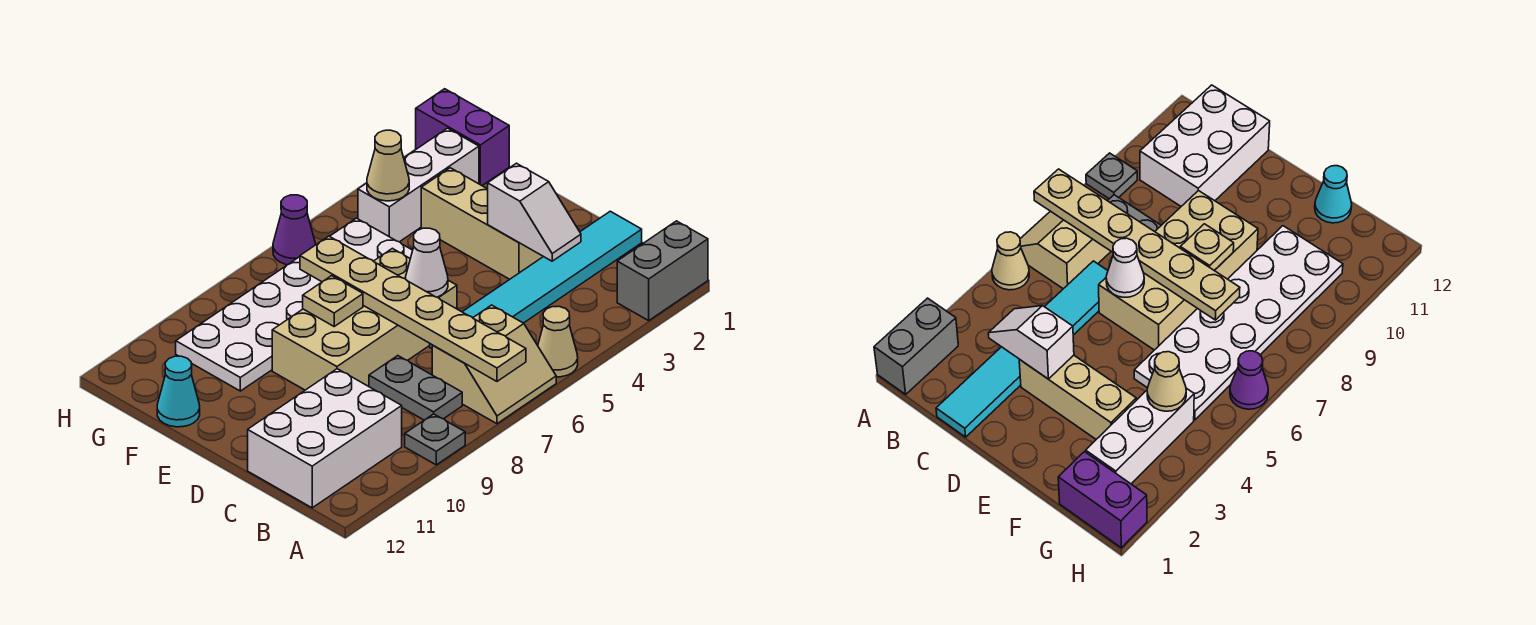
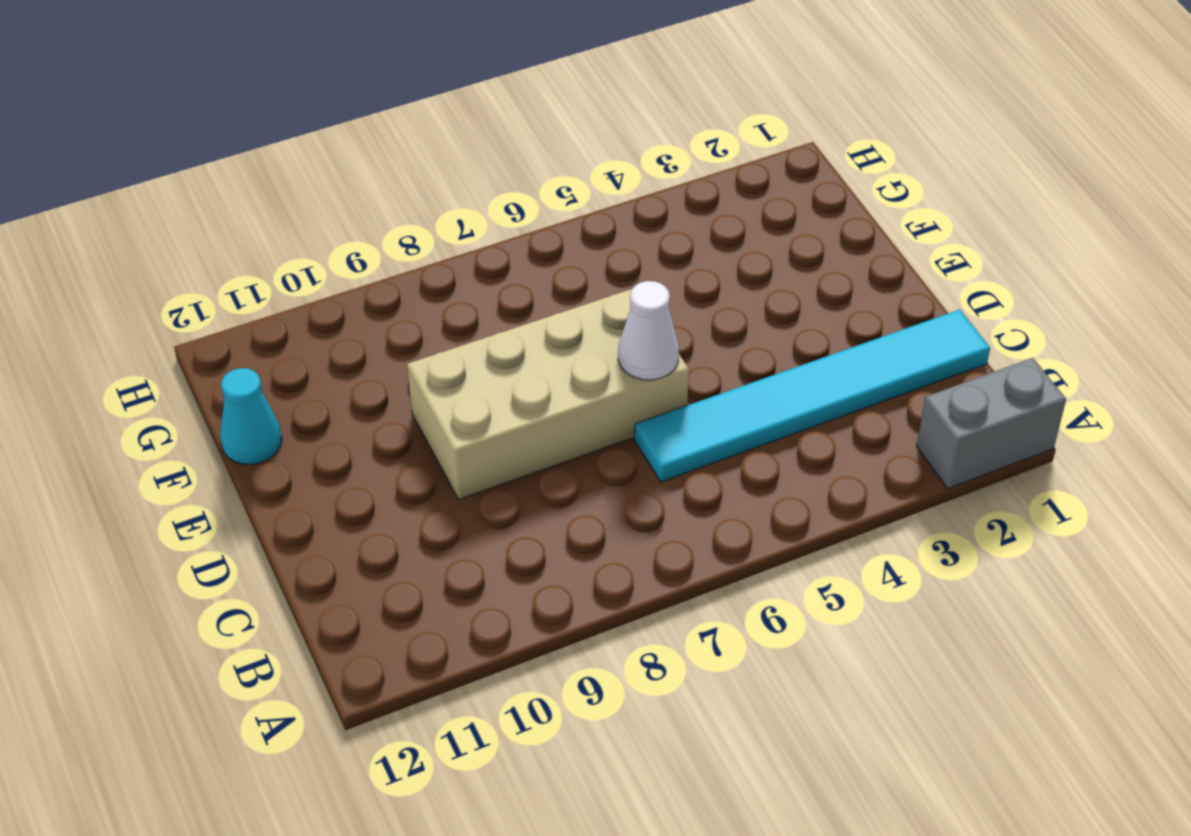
none -> tan cone A5 level 1
none -> tan slope A6:B7 level 1 top B
none -> grey plate A9 level 1

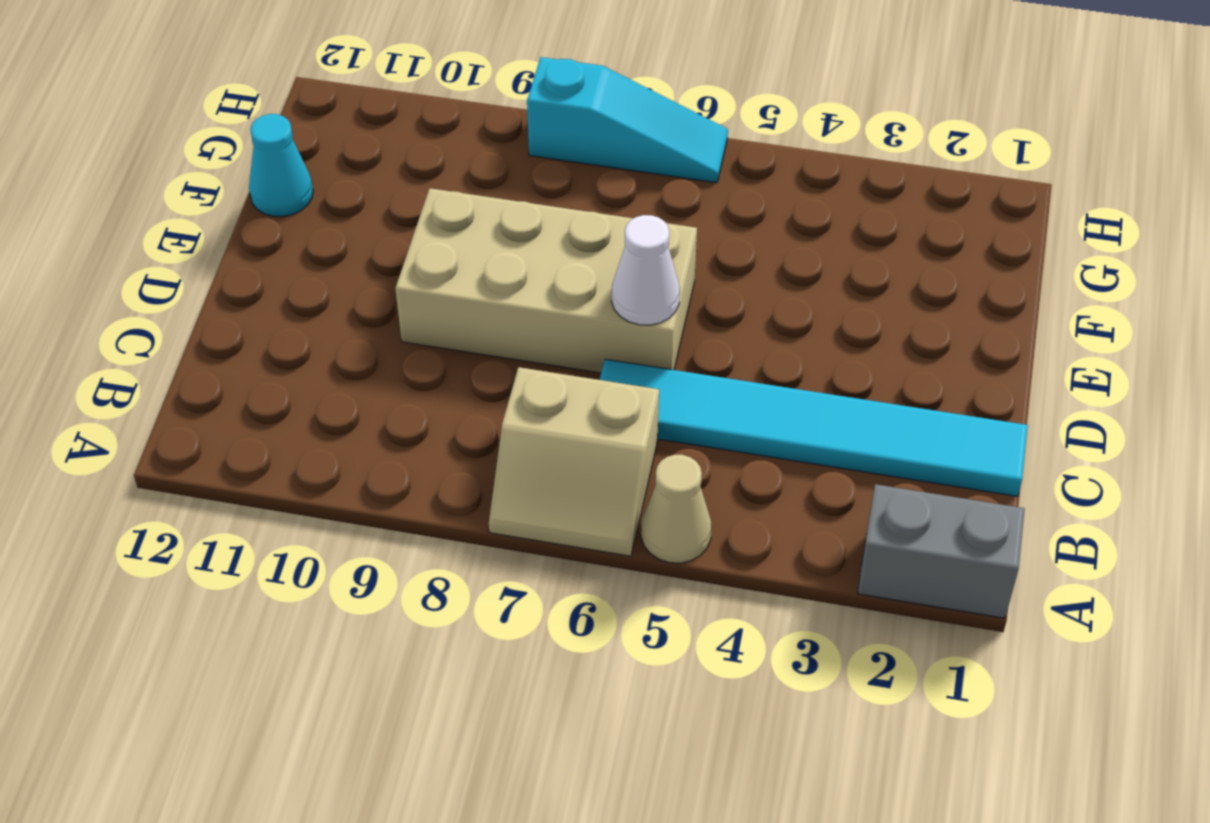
cyan slope H6:H8 level 1 top 8 -> purple cone H6 level 1
none -> grey plate A9 level 1
none -> grey plate B8:C8 level 1
none -> white brick B10:C12 level 1

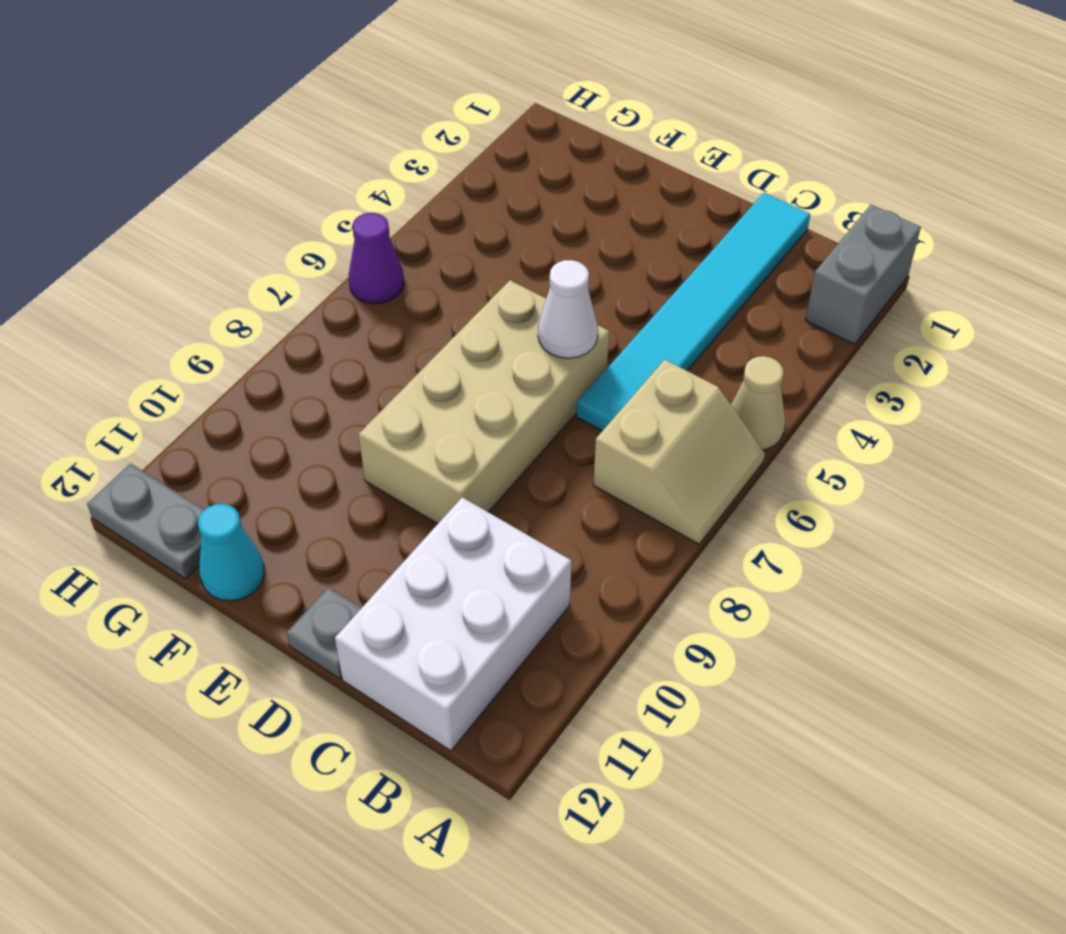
grey plate D12 level 1 -> grey plate A9 level 1
grey plate G12:H12 level 1 -> grey plate B8:C8 level 1
none -> tan brick D3:F3 level 1
none -> white plate F5:G10 level 1
none -> purple brick G1:H1 level 1

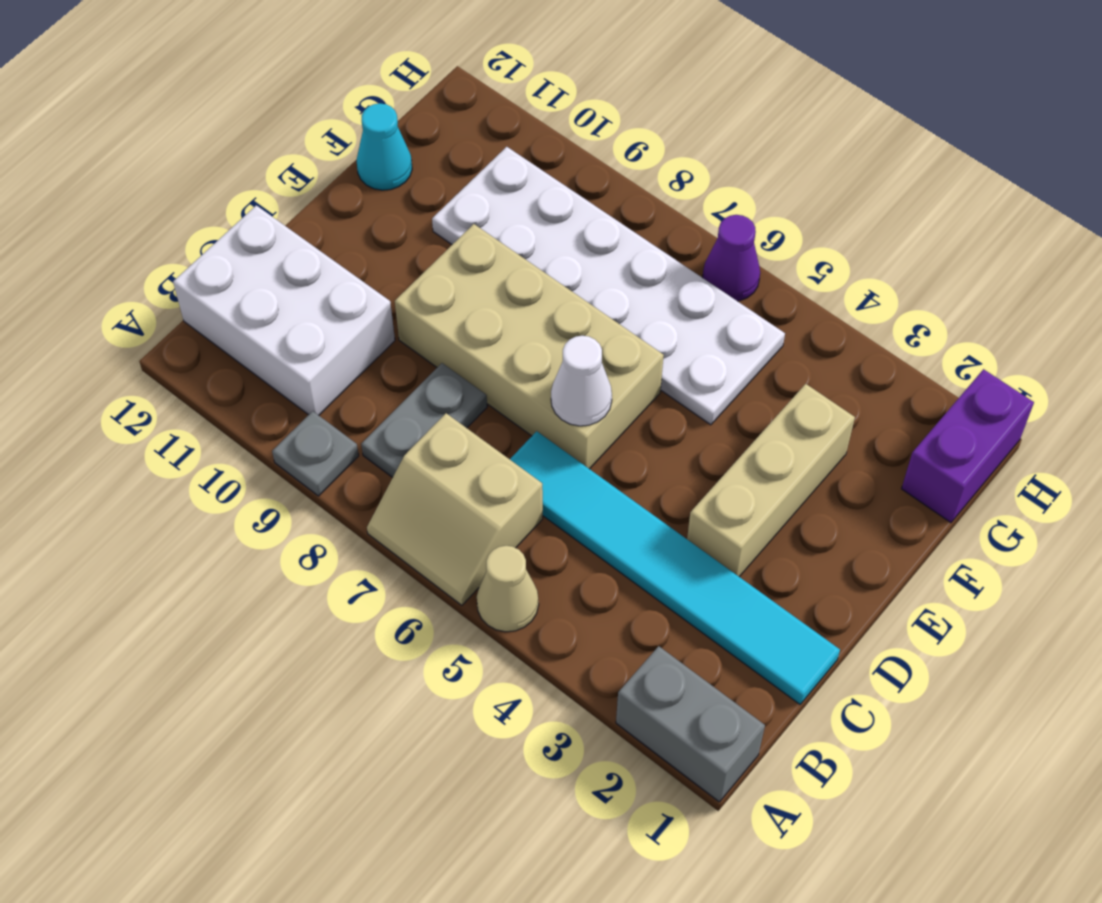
none -> white brick G2:G4 level 1
none -> tan plate A7:F7 level 2
none -> white slope C3:D3 level 2 top D

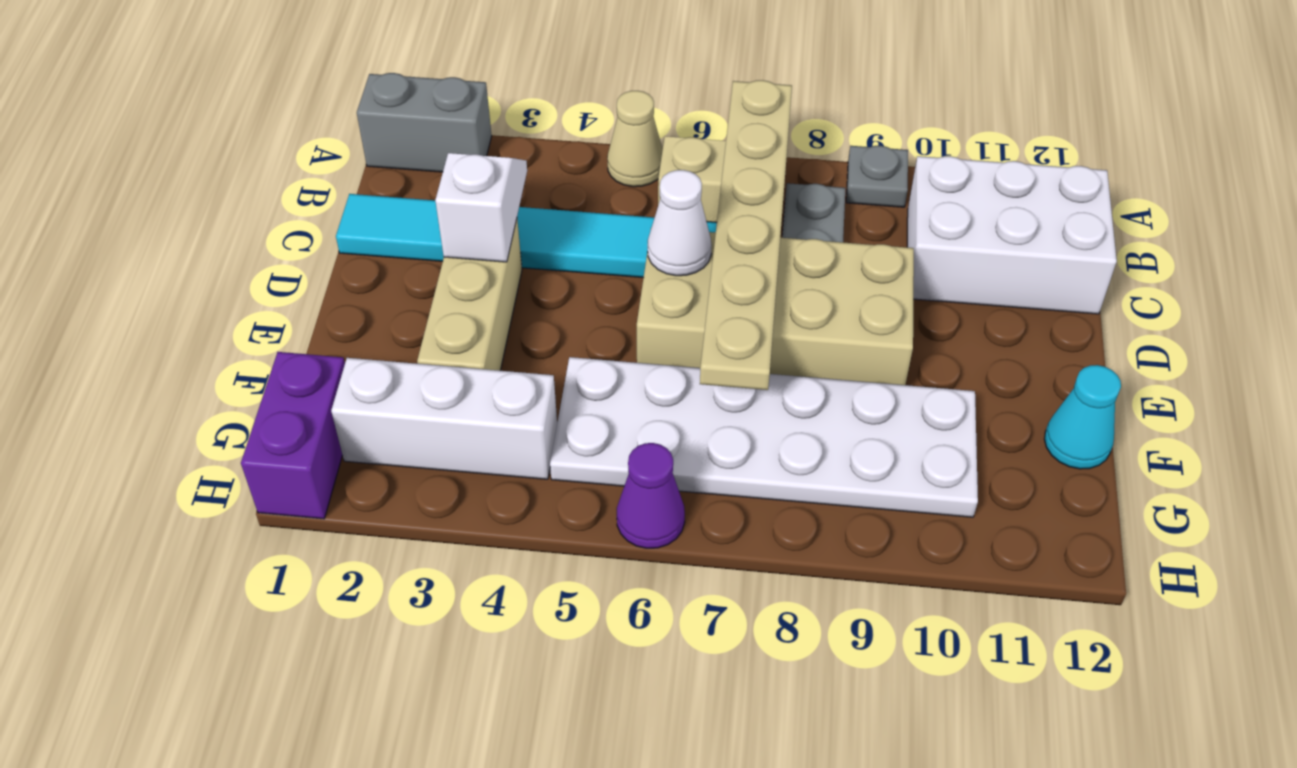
none -> tan plate E8 level 2
none -> tan cone G4 level 2

